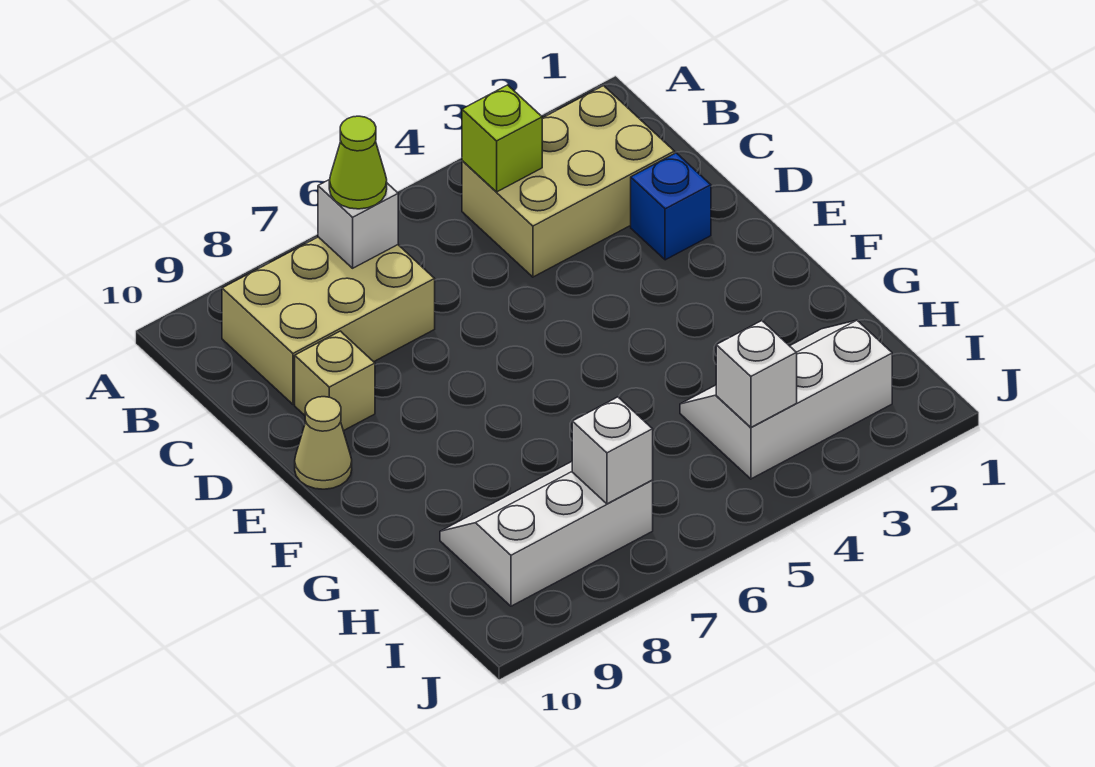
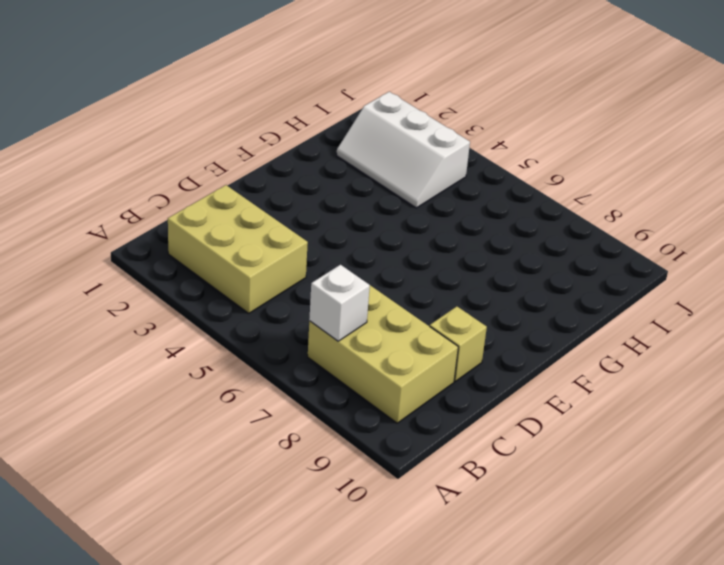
none -> blue brick D2 level 1
none -> tan cone E10 level 1
none -> white slope H7:I9 level 1 top I

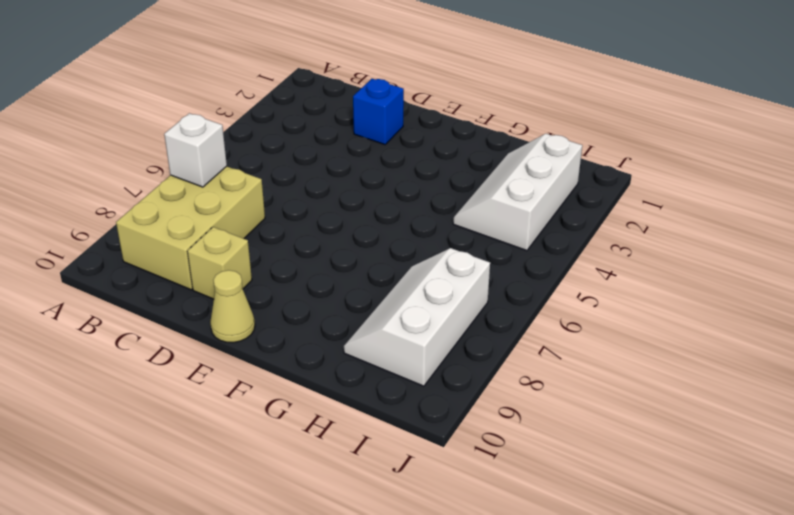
none -> tan brick B2:C4 level 1
none -> lime brick B4 level 2
none -> white brick I4 level 2

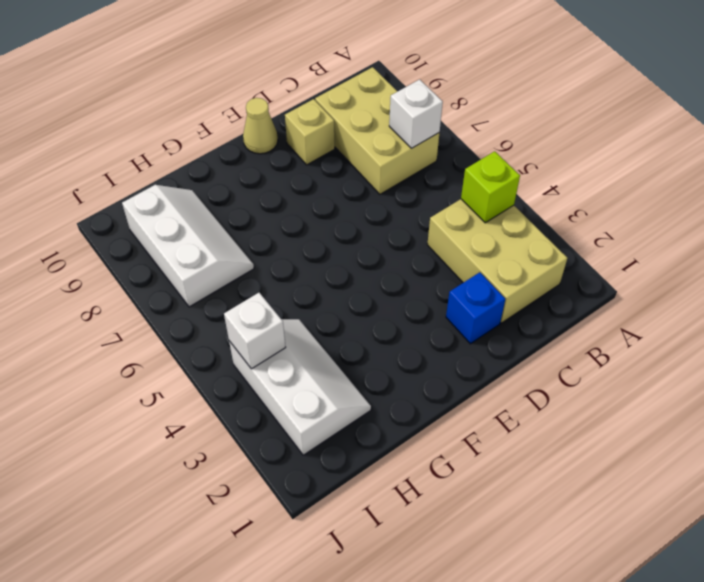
none -> white brick I7 level 2
none -> lime cone B7 level 3

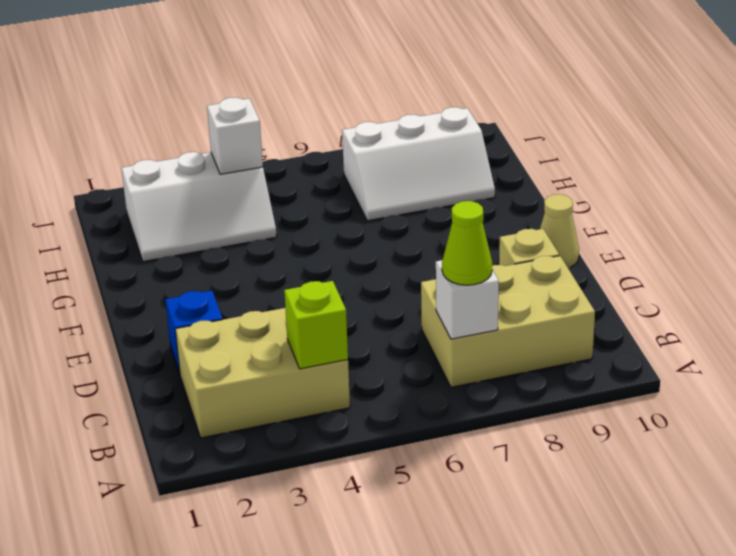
none -> white brick I7 level 2

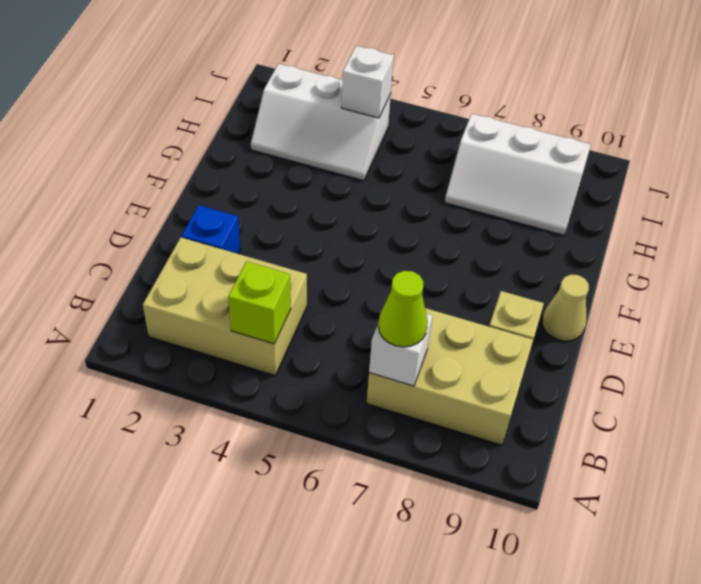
none -> white brick I7 level 2

